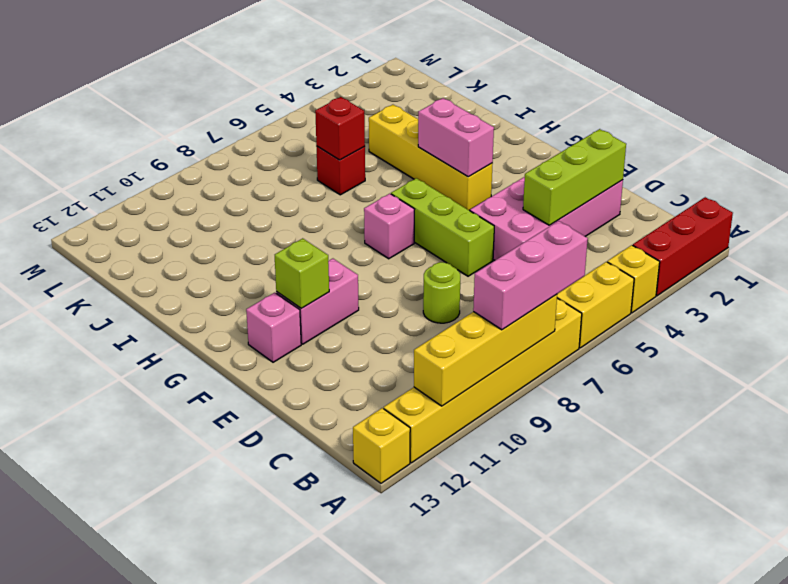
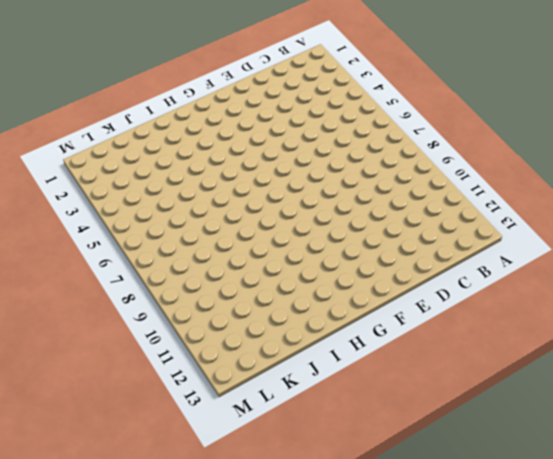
none -> red brick A1:A3 level 1
none -> yellow brick A4 level 1
none -> yellow brick A5:A6 level 1

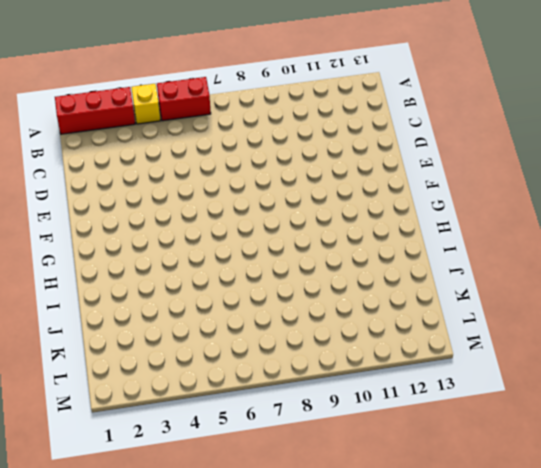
red brick A5:A6 level 1 -> yellow brick A5:A6 level 1
none -> yellow brick A7:A12 level 1
none -> yellow brick A13 level 1
none -> pink brick D2:E5 level 1

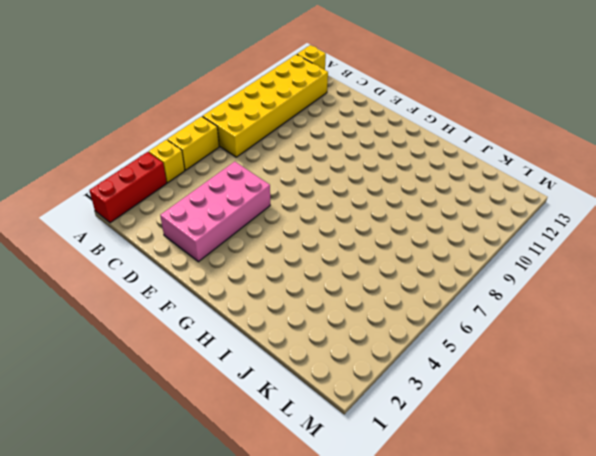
yellow brick A7:B12 level 1 -> yellow brick A7:A12 level 1
none -> lime round brick D8 level 1
none -> lime brick E6:G6 level 1
none -> pink brick F10:F11 level 1

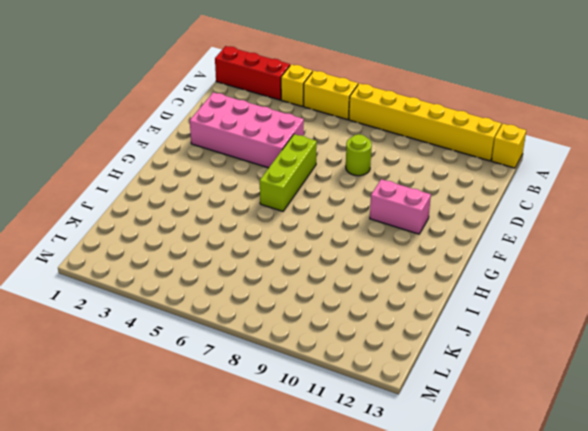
none -> pink brick F12 level 1
none -> yellow brick G4:J4 level 1
none -> pink brick G7 level 1

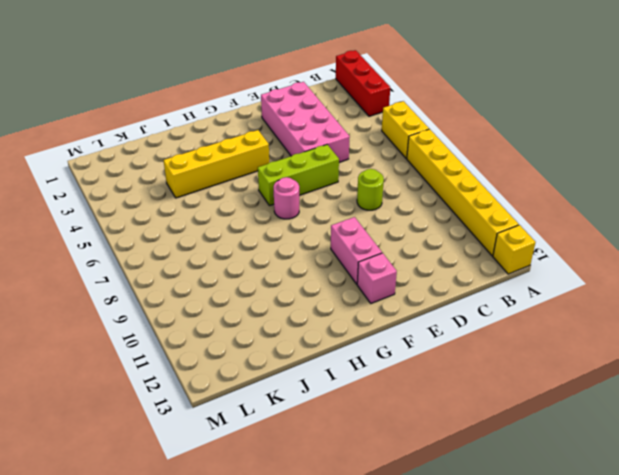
pink round brick G7 level 1 -> pink brick G7 level 1
none -> yellow brick A4 level 1
none -> red brick J6 level 1
none -> yellow brick A8:A11 level 2

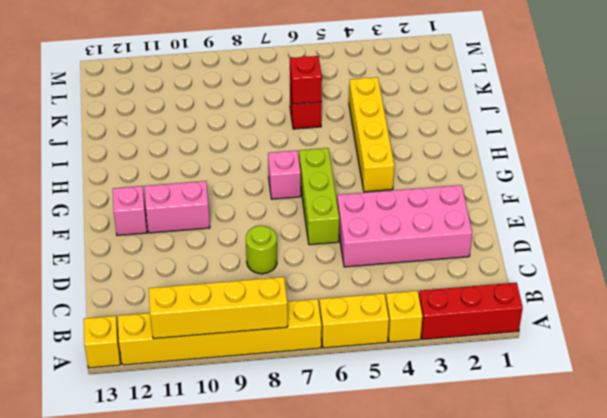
none -> lime brick D2:D4 level 2
none -> lime brick F11 level 2
none -> pink brick G4:H4 level 2

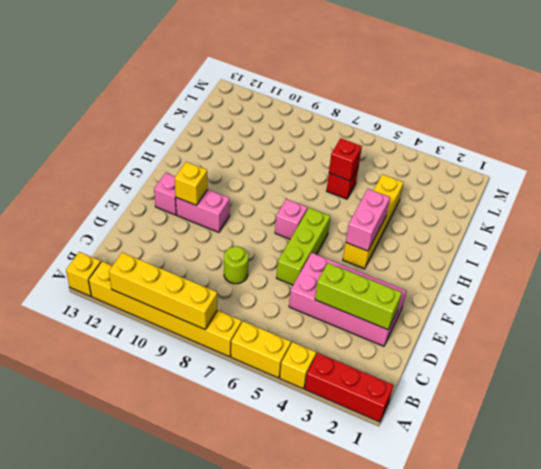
yellow brick F11 level 2 -> lime brick F11 level 2
none -> pink brick A7:A9 level 3

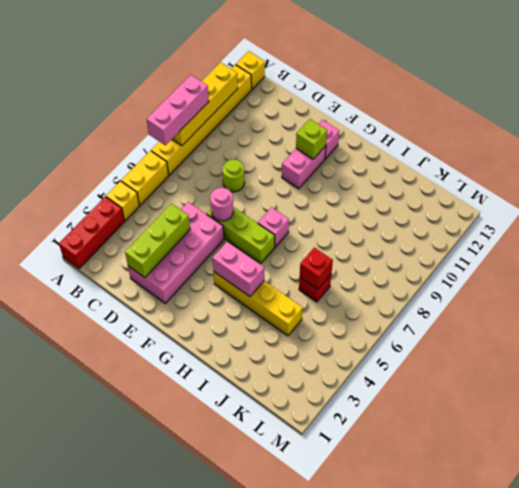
pink round brick E6 level 2 -> none

